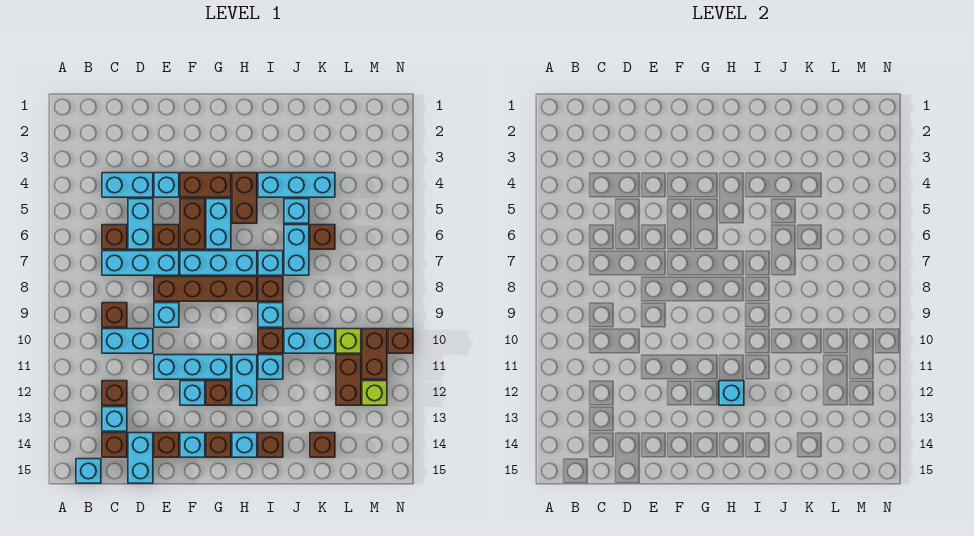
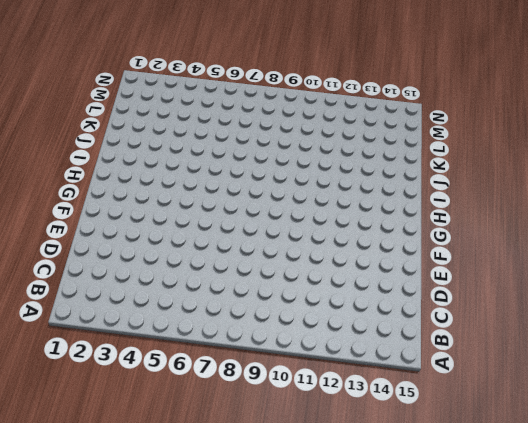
none -> cyan brick B15 level 1
none -> cyan brick C4:D4 level 1
none -> brown brick C6 level 1
none -> cyan brick C7:E7 level 1

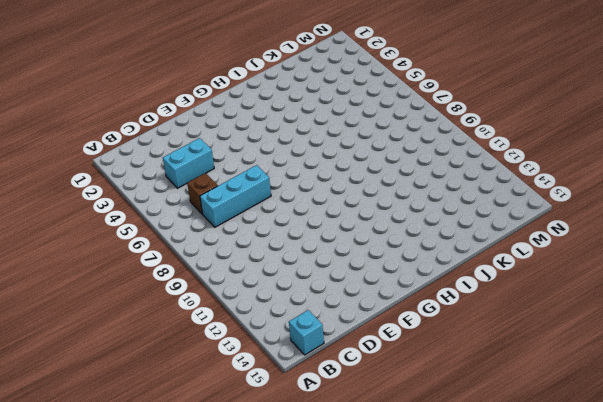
none -> brown brick C9 level 1
none -> cyan brick C10:D10 level 1
none -> brown brick C12 level 1
none -> cyan brick C13 level 1

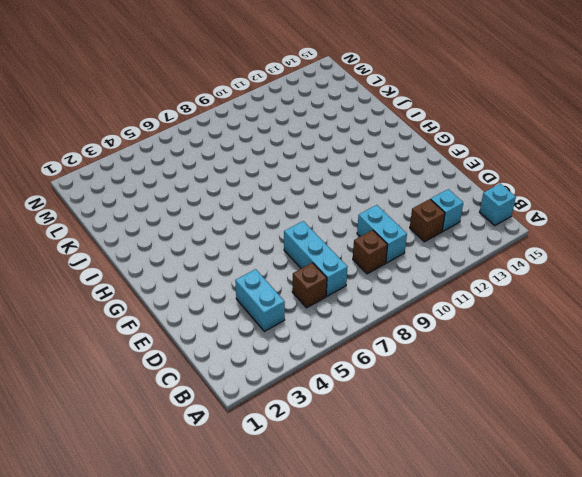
none -> brown brick C14 level 1
none -> cyan brick D5:D6 level 1
none -> cyan brick D14:D15 level 1
none -> cyan brick E4 level 1

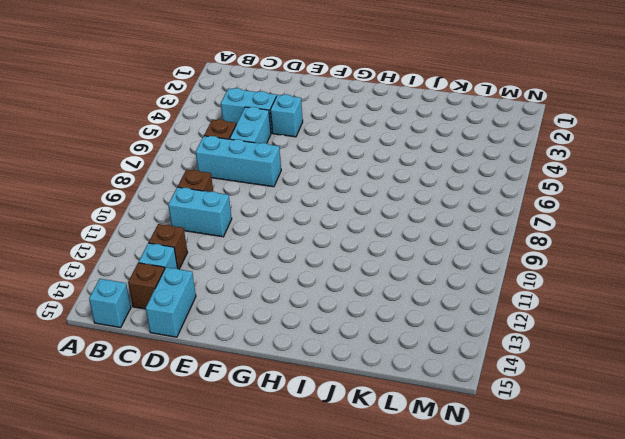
none -> brown brick E6 level 1
none -> brown brick E8:H8 level 1
none -> cyan brick E9 level 1
none -> cyan brick E11:G11 level 1

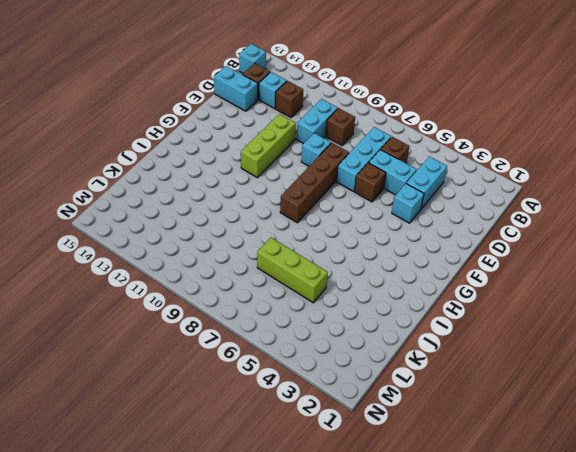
lime brick E11:G11 level 1 -> cyan brick E11:G11 level 1
lime brick K5:K7 level 1 -> brown brick K6 level 1
none -> brown brick E14 level 1
none -> brown brick F4:G4 level 1
none -> brown brick F5:F6 level 1
none -> cyan brick F7:H7 level 1

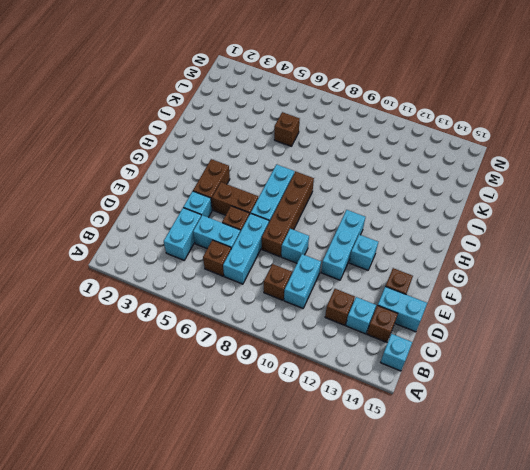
none -> cyan brick F14 level 1
none -> cyan brick G5:G6 level 1
none -> brown brick G12 level 1
none -> brown brick G14 level 1

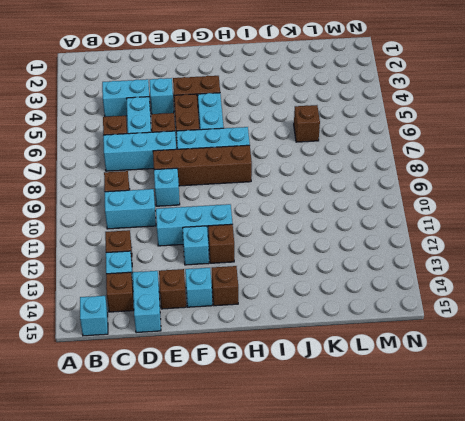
none -> brown brick H4:H5 level 1
none -> cyan brick H11:H12 level 1
none -> cyan brick H14 level 1
none -> cyan brick I4:K4 level 1

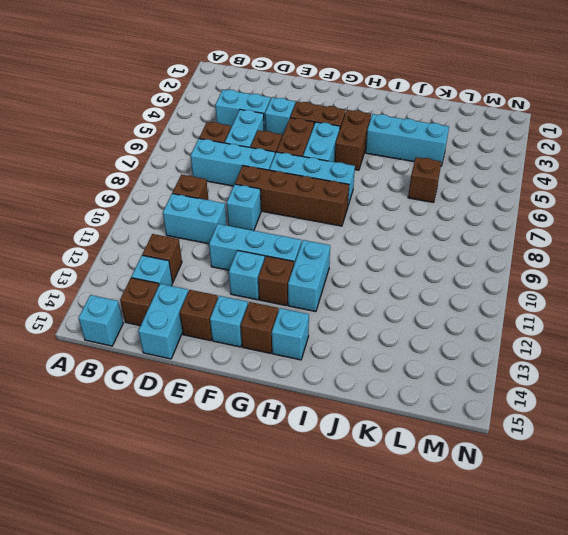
none -> cyan brick I7 level 1
none -> brown brick I8 level 1
none -> cyan brick I9 level 1
none -> brown brick I10 level 1

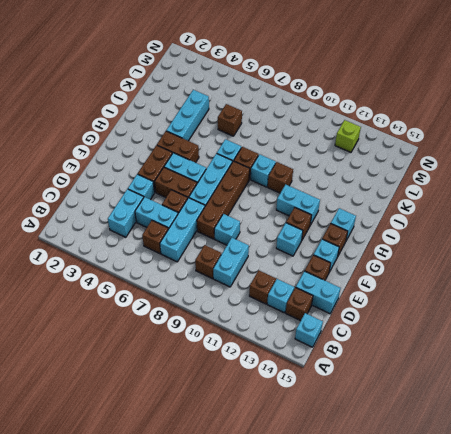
none -> cyan brick E11:G11 level 1
none -> cyan brick I11 level 1
none -> brown brick I14 level 1
none -> cyan brick J5 level 1

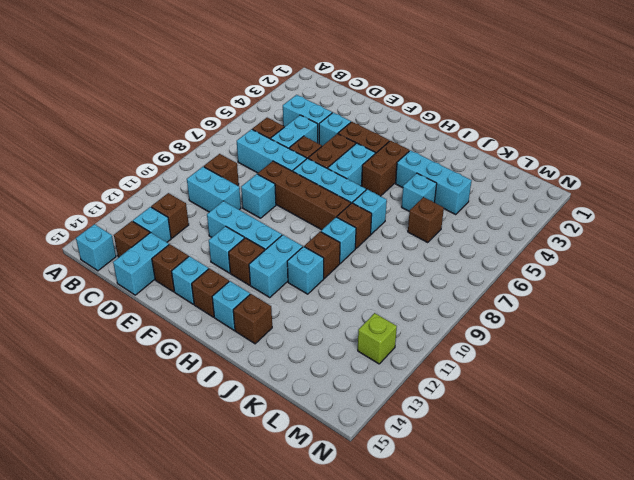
none -> cyan brick J6:J7 level 1
none -> cyan brick J10:K10 level 1
none -> brown brick K14 level 1
none -> lime brick L10 level 1

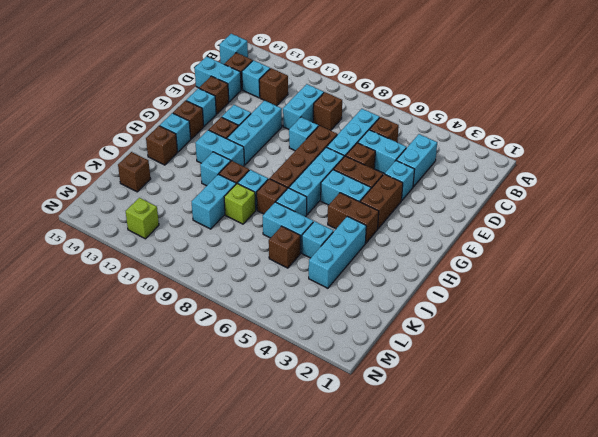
lime brick J9 level 1 -> lime brick L10 level 1
none -> brown brick L11:L12 level 1
none -> brown brick M10:M11 level 1
none -> brown brick N10 level 1
none -> cyan brick H12 level 2

